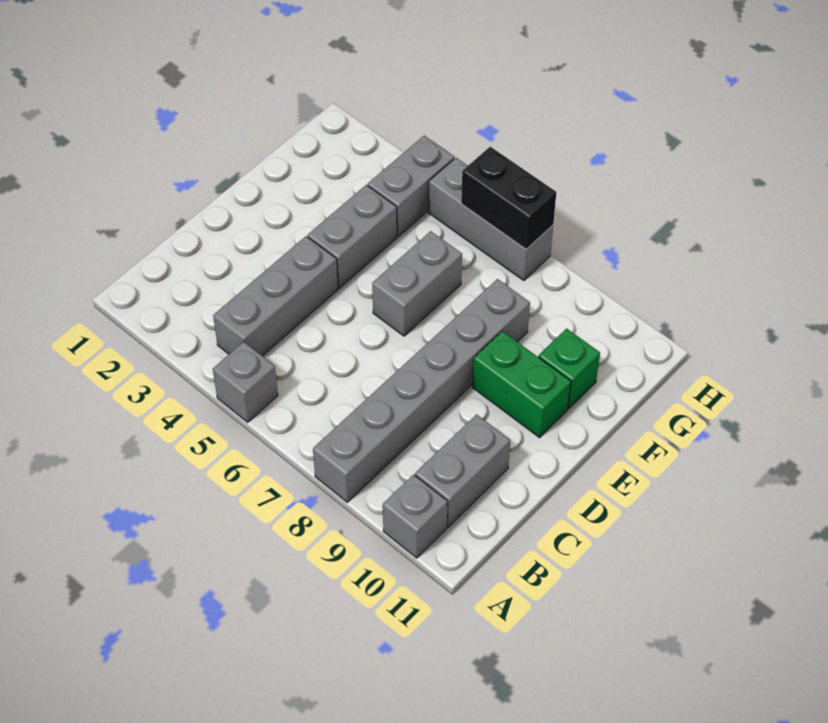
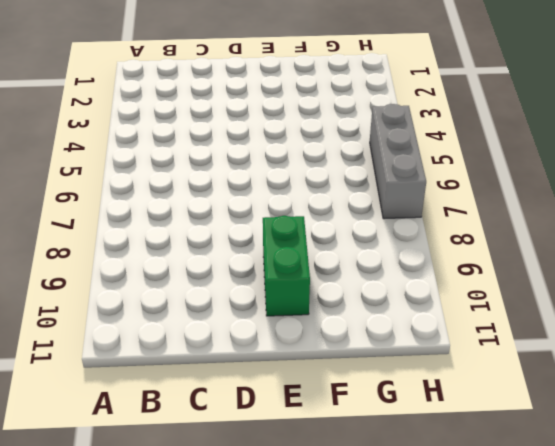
none -> grey brick A5 level 1
none -> grey brick A8:F8 level 1
none -> grey brick A10 level 1

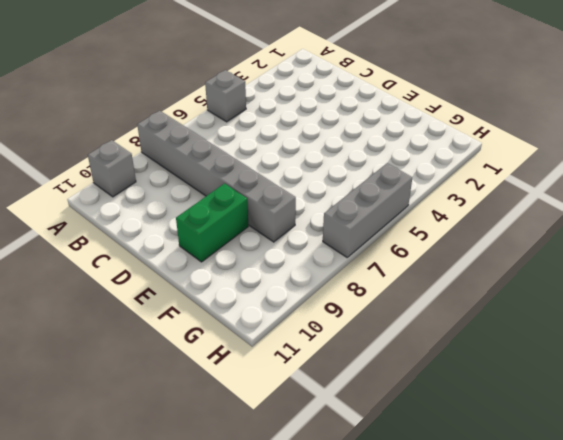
none -> grey brick B4:D4 level 1
none -> grey brick B10:C10 level 1
none -> grey brick E4:F4 level 1

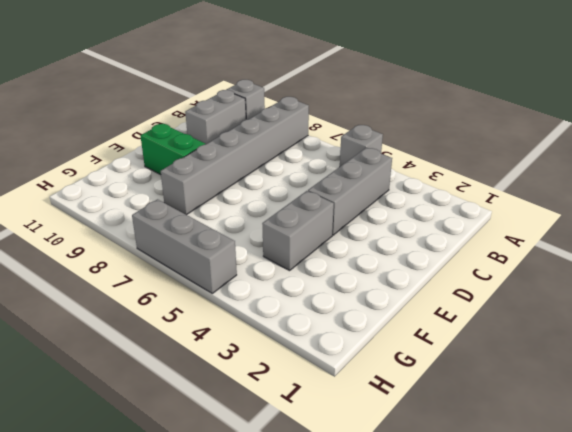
none -> grey brick E6:F6 level 1
none -> green brick F10 level 1
none -> grey brick G4:H4 level 1

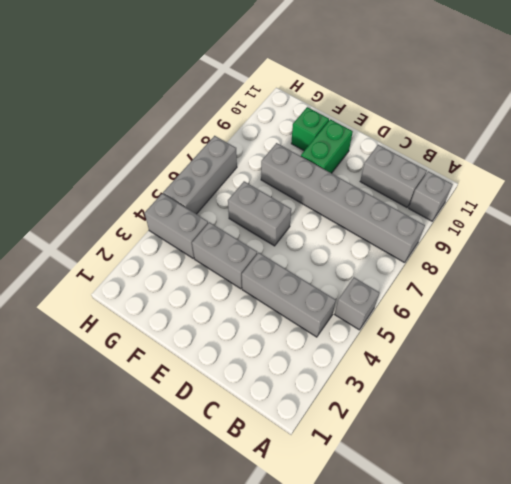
none -> black brick H6:H7 level 2

